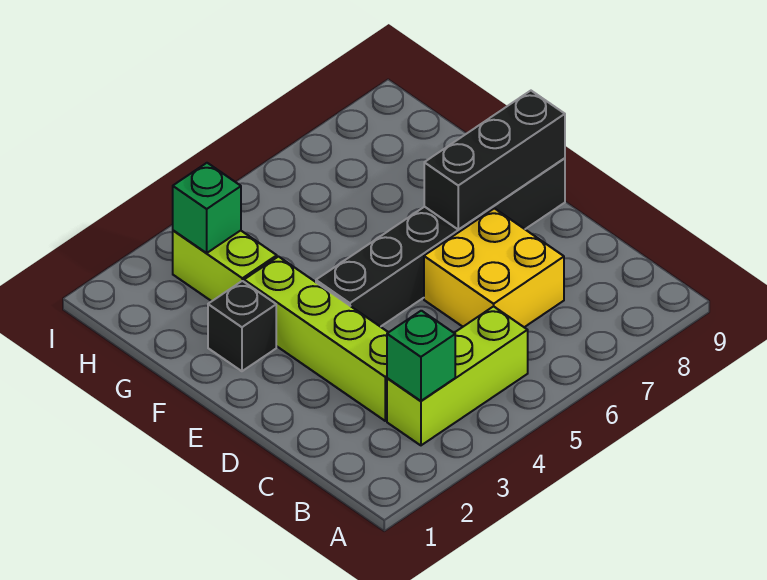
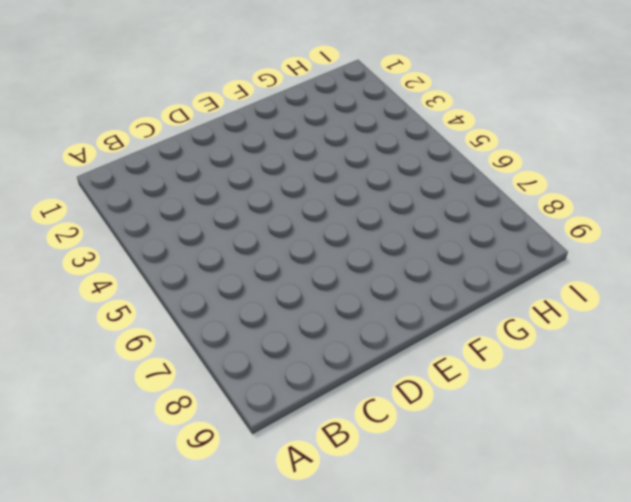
none -> lime brick B3:B5 level 1
none -> lime brick C3:F3 level 1

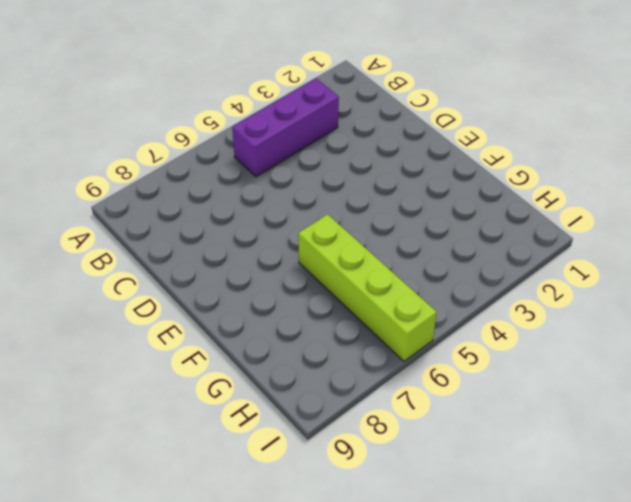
purple brick B3:B5 level 1 -> lime brick B3:B5 level 1
lime brick F6:I6 level 1 -> lime brick C3:F3 level 1
none -> yellow brick C6:D7 level 1
none -> black brick E4:E9 level 1

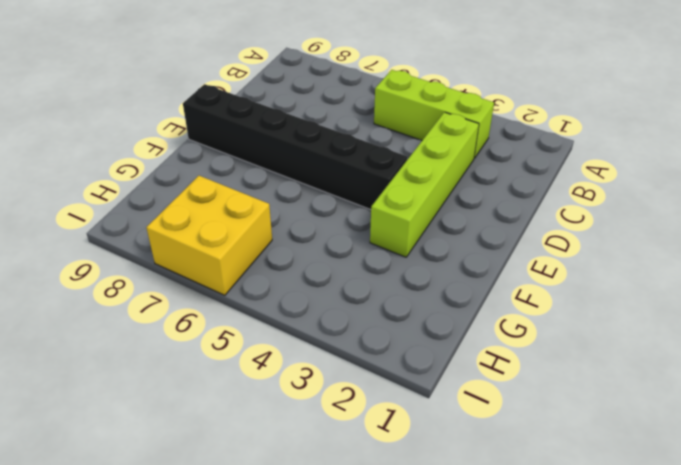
yellow brick H6:I7 level 1 -> yellow brick C6:D7 level 1
none -> black brick F2 level 1
none -> lime brick G3:H3 level 1

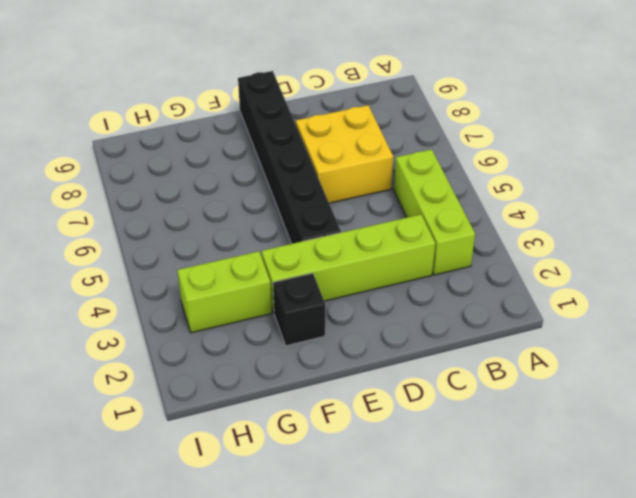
none -> green brick B3 level 2
none -> black brick E7:E9 level 2

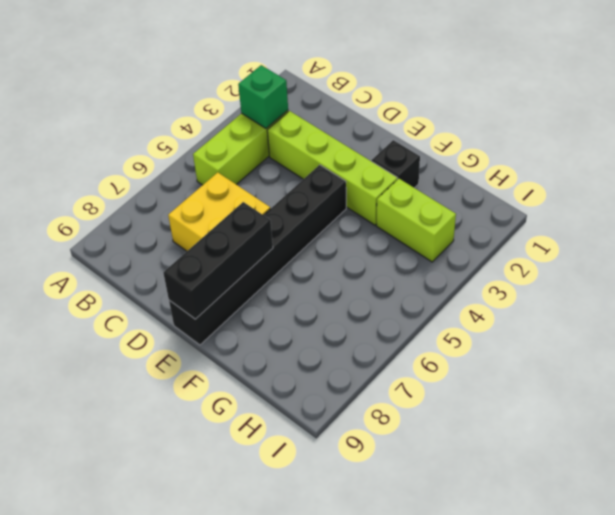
none -> green brick H3 level 2

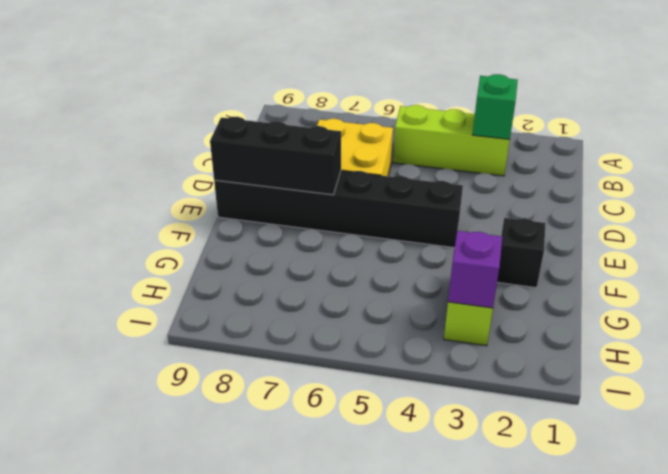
purple brick H3 level 2 -> green brick H3 level 2
none -> lime brick C3:F3 level 1

